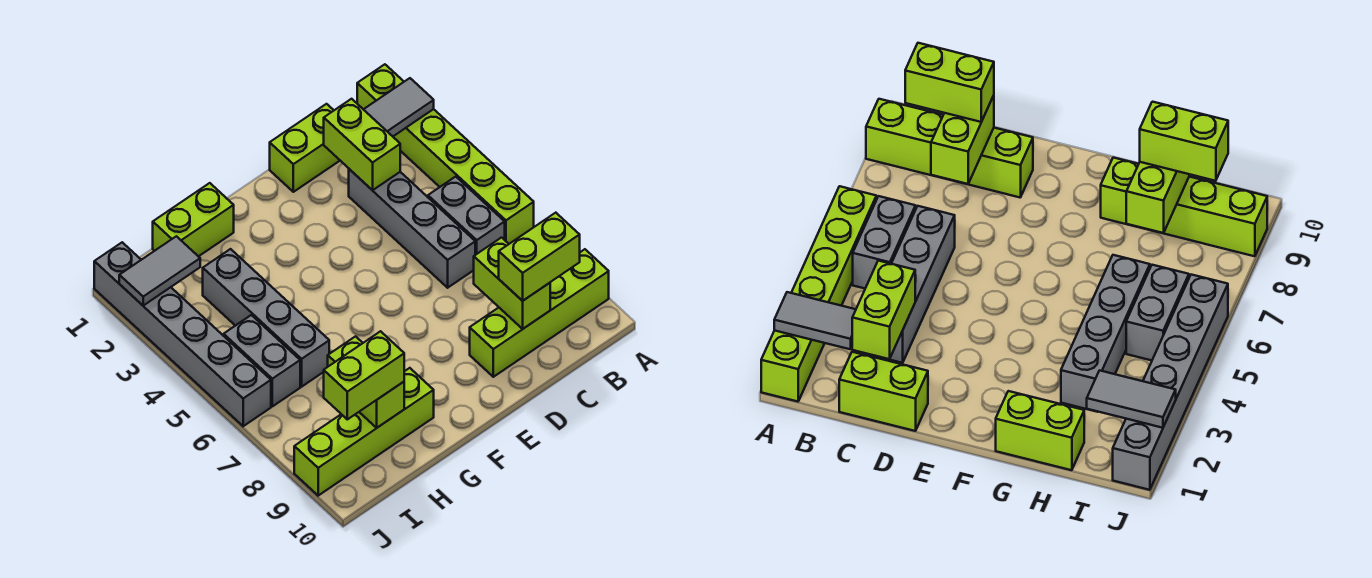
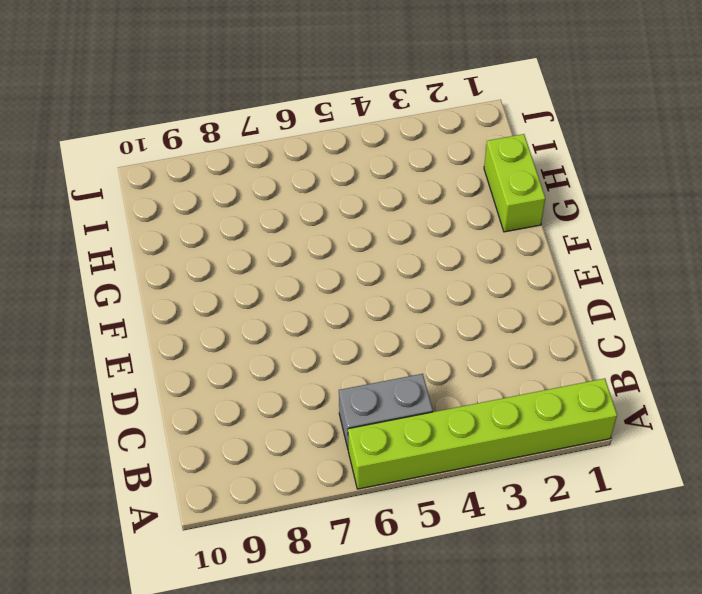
none -> lime brick A9:D9 level 1
none -> lime brick C1:D1 level 1
none -> grey brick C3:C6 level 1

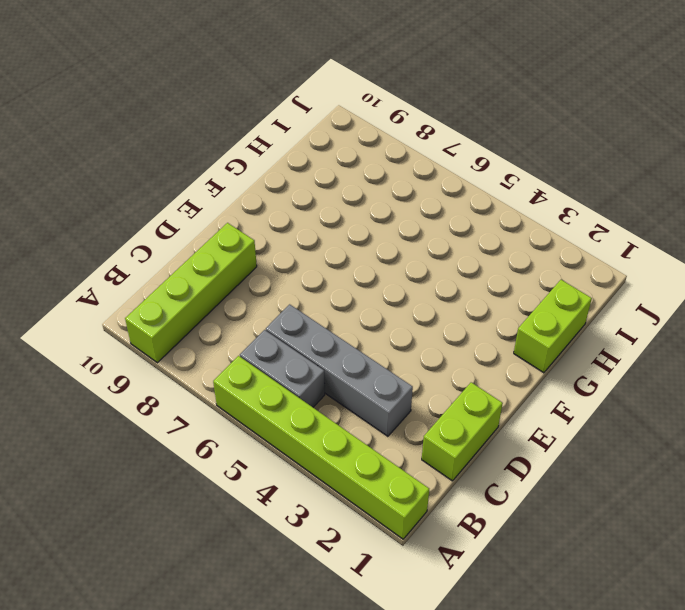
none -> lime brick G9:J9 level 1
none -> grey brick H3:H6 level 1
none -> grey brick I5:I6 level 1

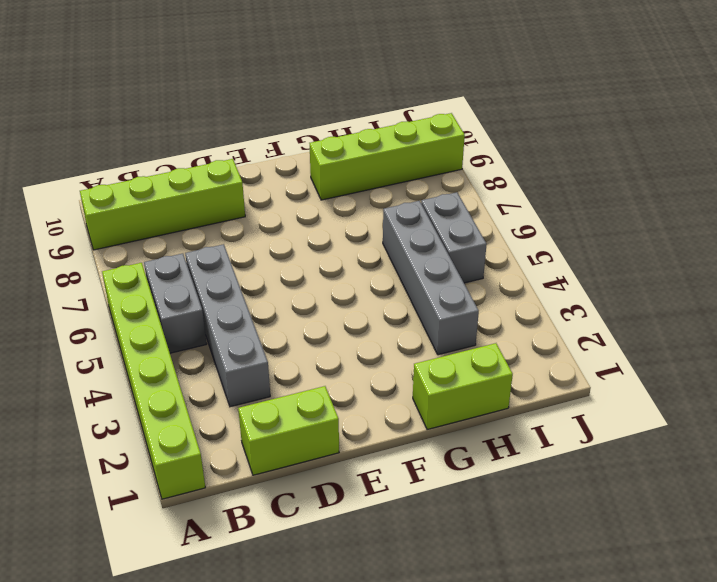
none -> grey brick J1:J6 level 1
none -> grey tile A2:B2 level 2
none -> lime brick C2:C3 level 2

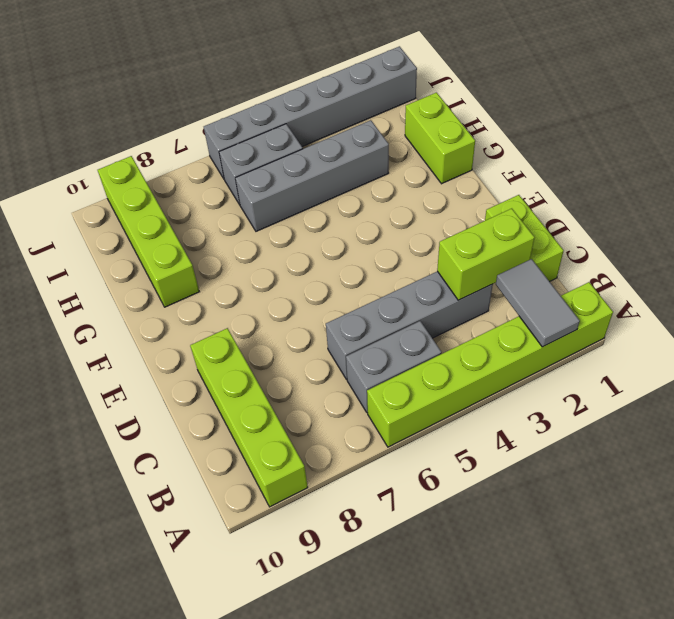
none -> lime brick C8:C9 level 2
none -> lime brick H8:H9 level 2
none -> grey tile I2:J2 level 2

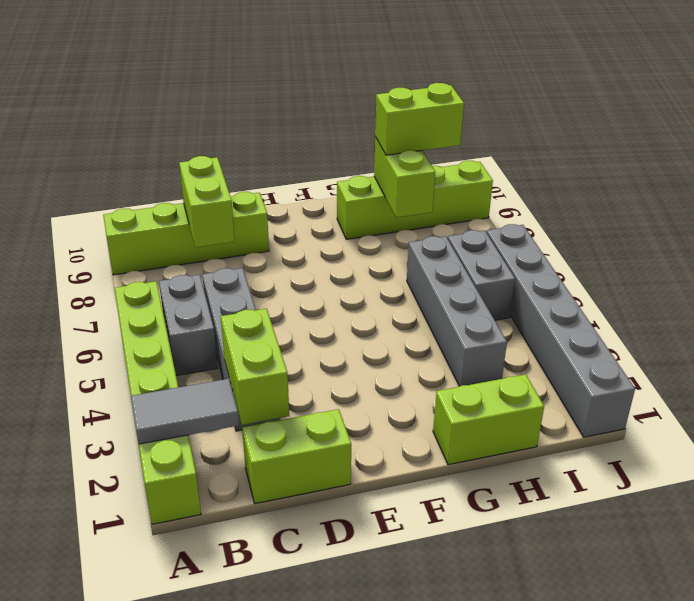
none -> grey tile I2:J2 level 2
none -> lime brick B9:C9 level 3

